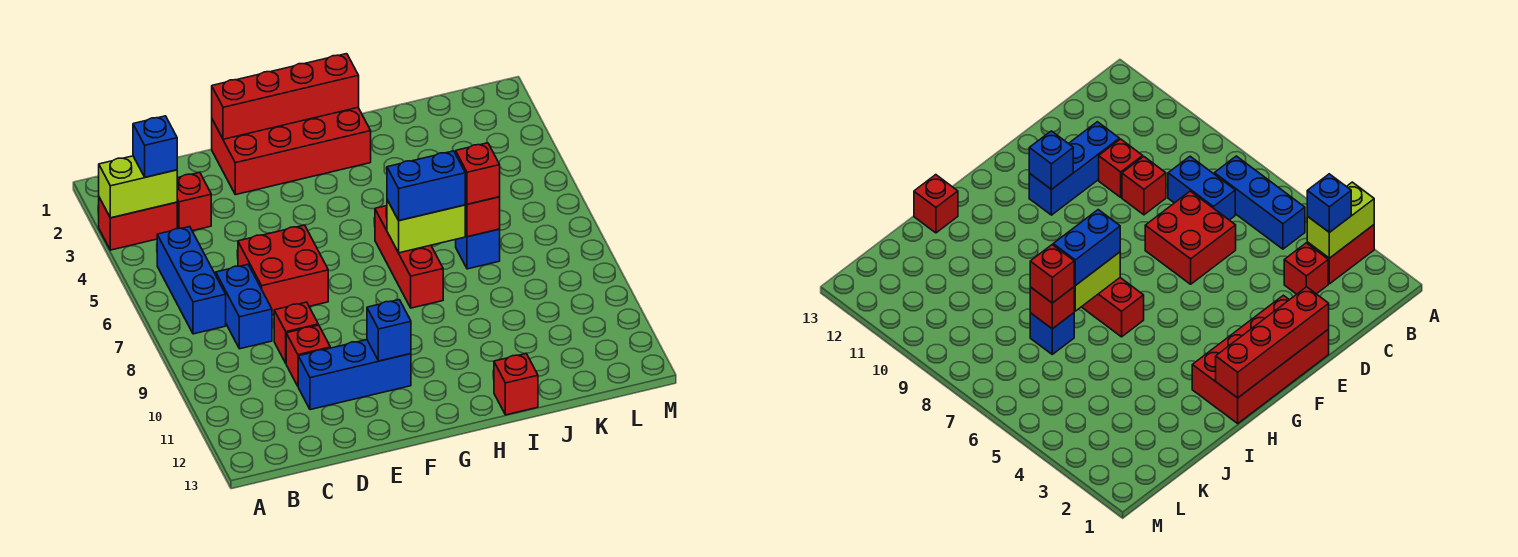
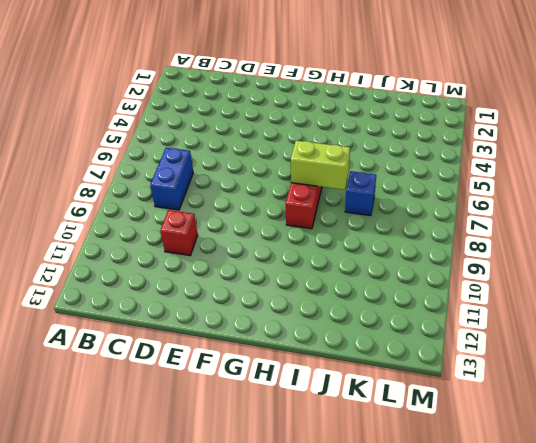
none -> red brick A3:B3 level 1
none -> blue brick B5:B7 level 1
none -> red brick C3 level 1

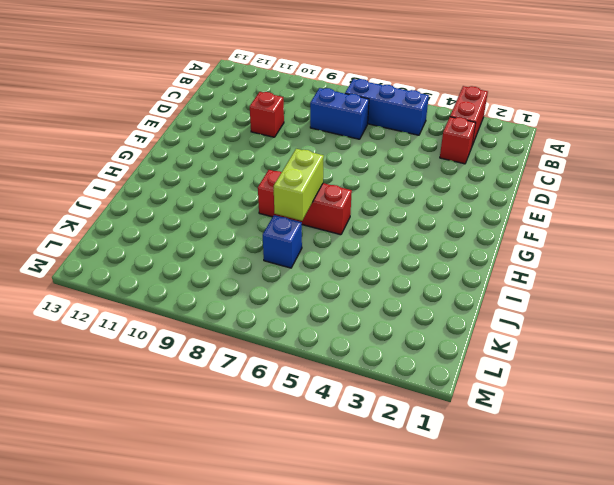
none -> red brick D6:E7 level 1
none -> red brick D9 level 1
none -> blue brick D11:F11 level 1

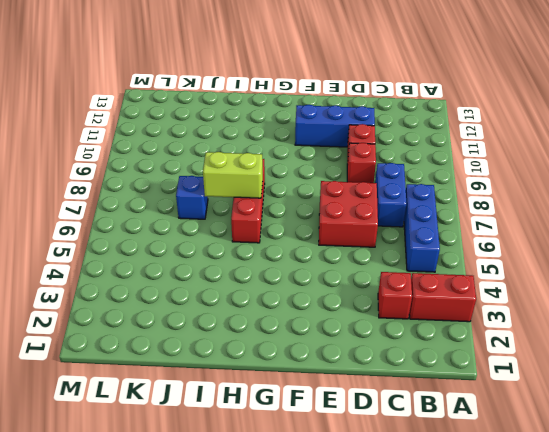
none -> red brick E1:H2 level 1
none -> red brick I13 level 1
none -> lime brick A3:B3 level 2

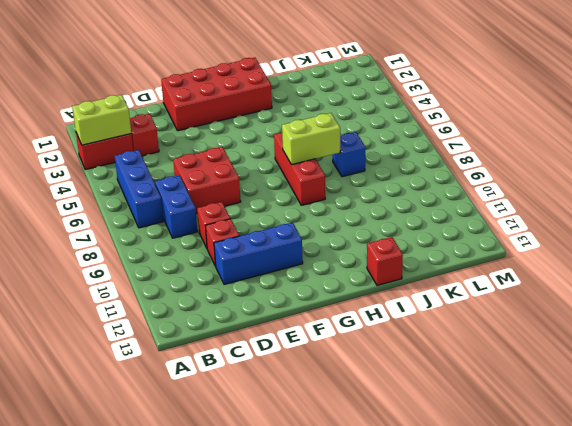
none -> red brick E1:H1 level 2
none -> blue brick F11 level 2
none -> red brick J7 level 2

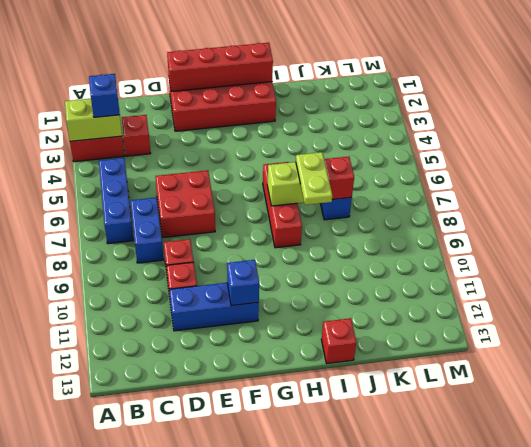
lime plate I7:I8 level 3 -> blue brick H7:I7 level 3
none -> red brick J7 level 3

